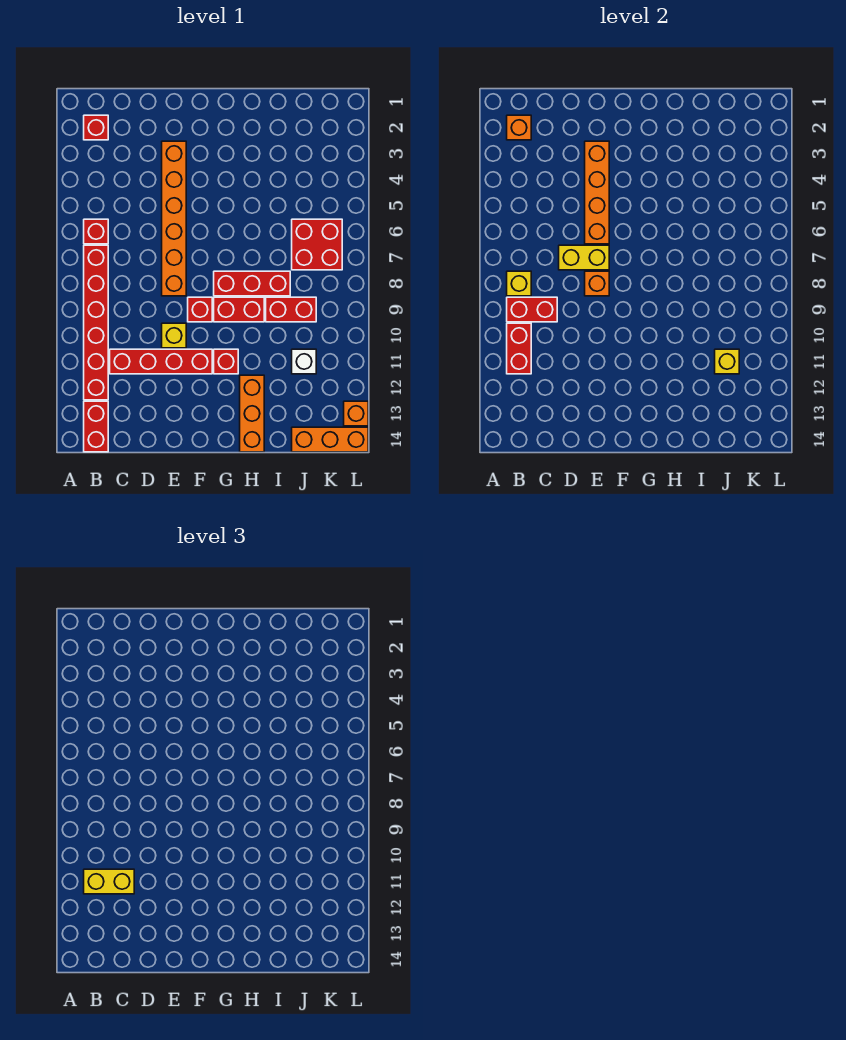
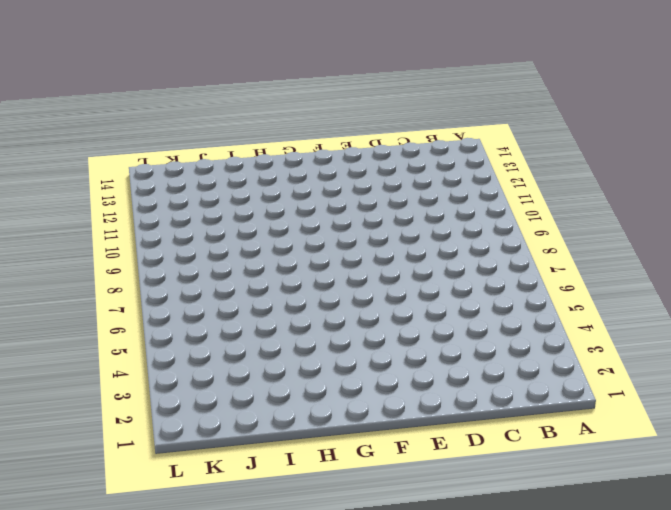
none -> red brick B2 level 1
none -> red brick B6 level 1
none -> red brick B7:B12 level 1

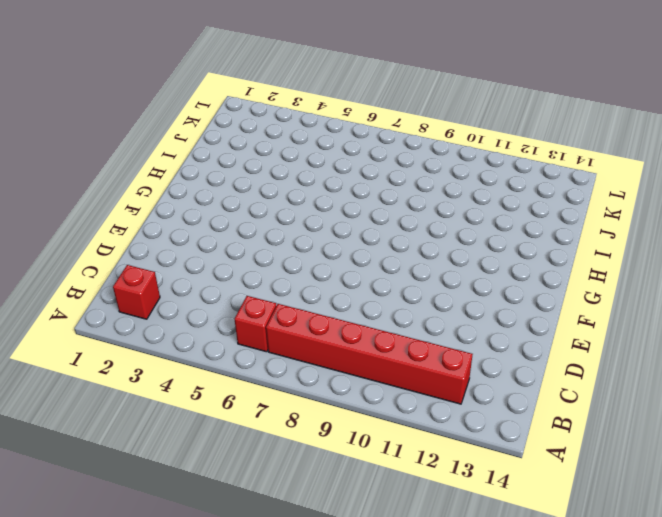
none -> red brick B13:B14 level 1
none -> red brick C11:F11 level 1
none -> orange brick E3:E8 level 1

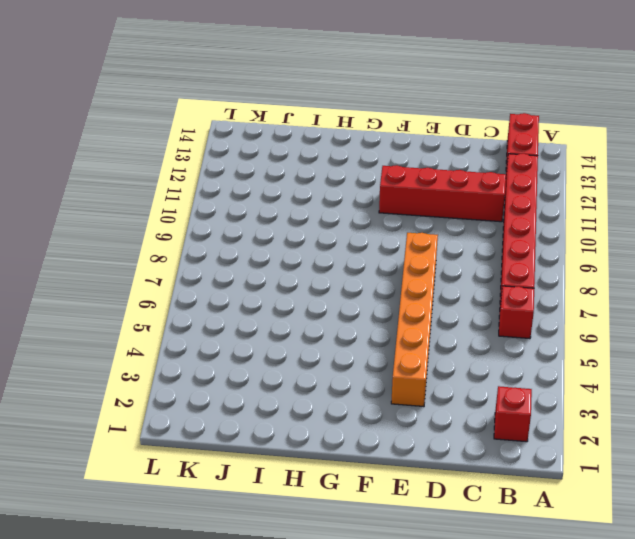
none -> yellow brick E10 level 1
none -> red brick F9 level 1
none -> red brick G8:I8 level 1

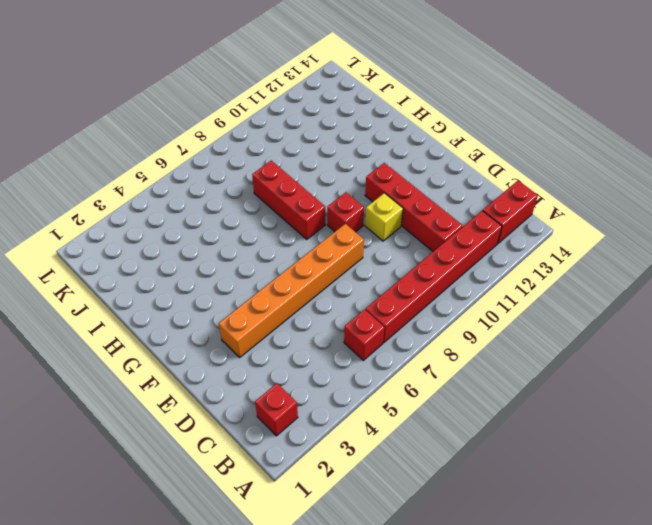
none -> red brick G9:H9 level 1
none -> red brick G11 level 1
none -> orange brick H12:H14 level 1

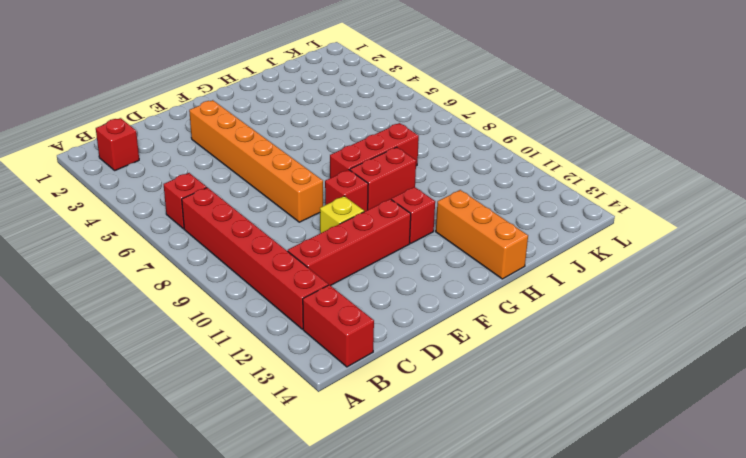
none -> red brick I9:J9 level 1
none -> red brick J6:K7 level 1
none -> white brick J11 level 1

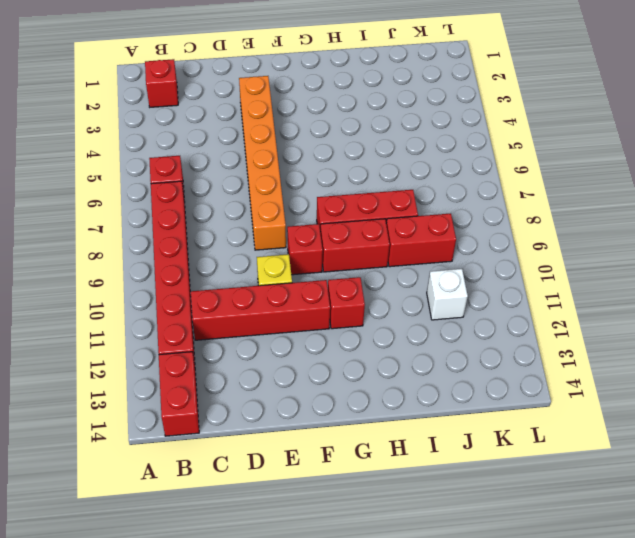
none -> orange brick H12:H14 level 1
none -> red brick J6:K7 level 1
none -> orange brick J14:L14 level 1

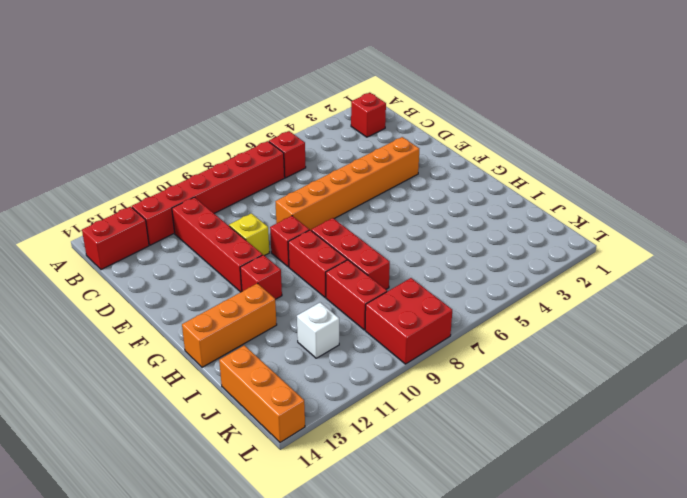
red brick K8:L9 level 1 -> red brick J6:K7 level 1
none -> orange brick L13 level 1
none -> orange brick B2 level 2
none -> yellow brick B8 level 2

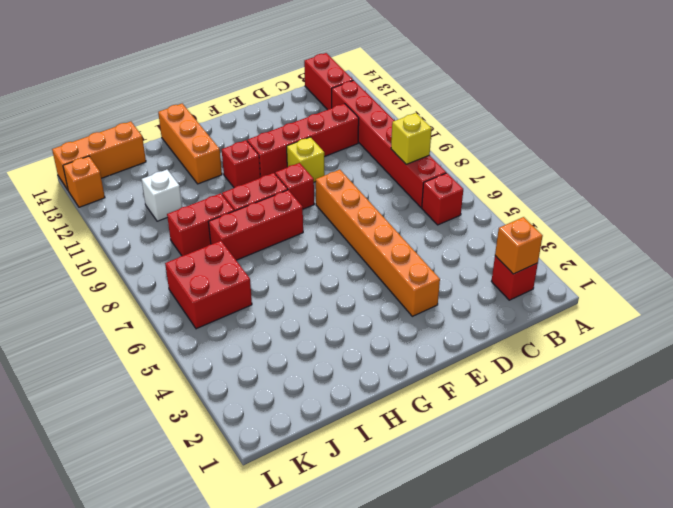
none -> red brick B9:C9 level 2
none -> red brick B10:B11 level 2
none -> yellow brick D7:E7 level 2

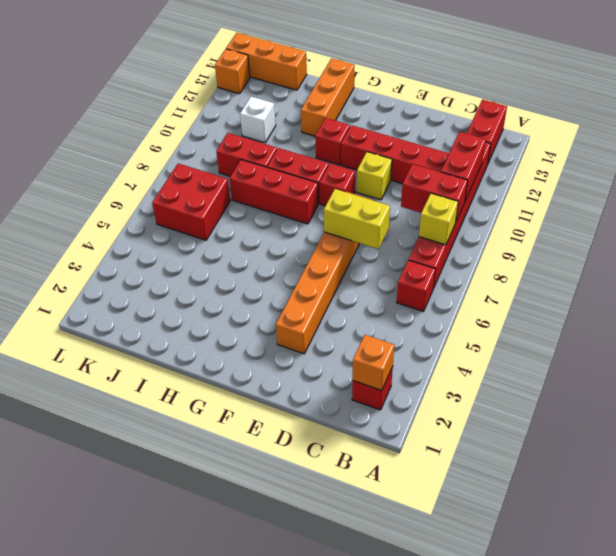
none -> orange brick E3:E6 level 2
none -> orange brick E8 level 2
none -> yellow brick J11 level 2

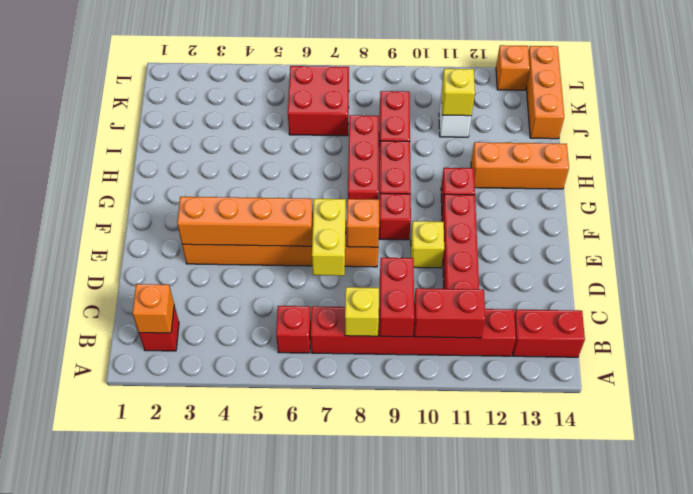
none -> yellow brick B11:C11 level 3

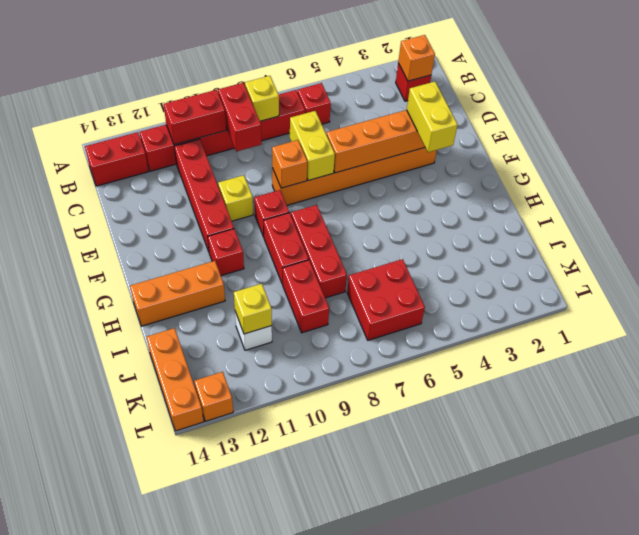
yellow brick E3:F3 level 3 -> yellow brick B11:C11 level 3

